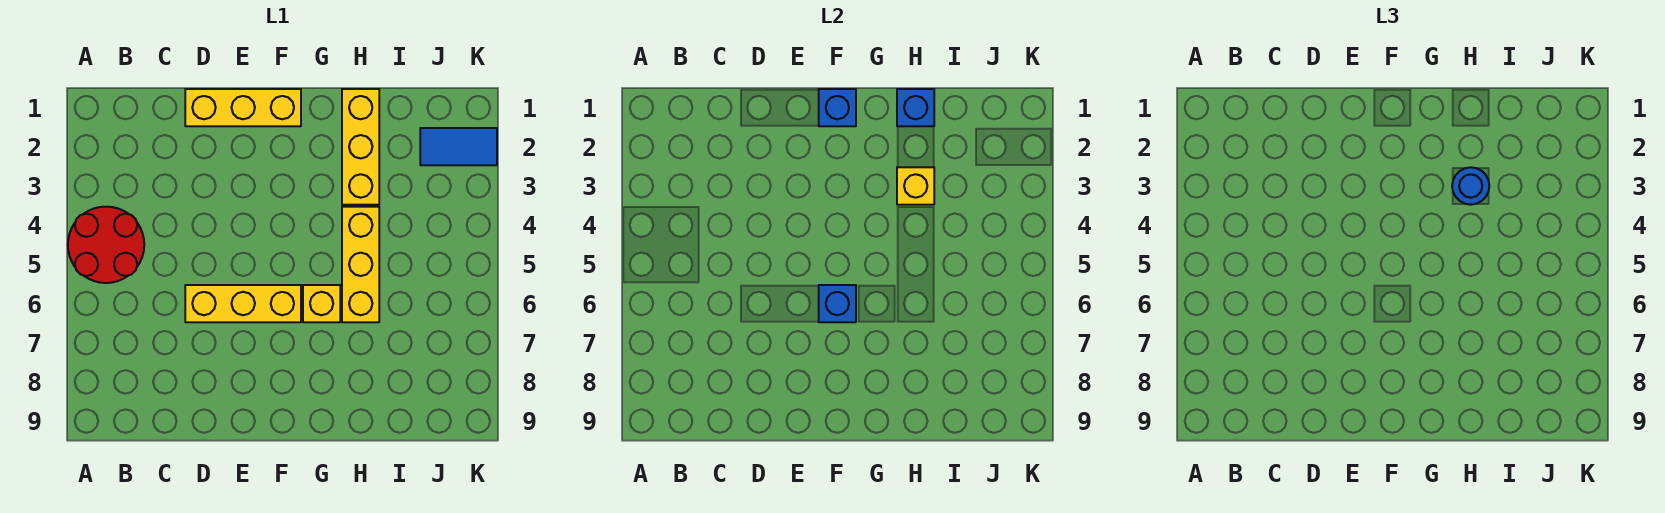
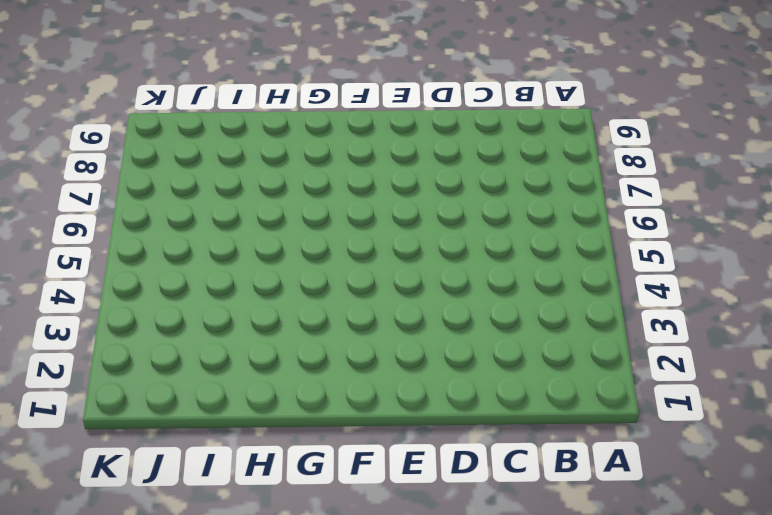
none -> red round brick A4:B5 level 1
none -> yellow brick D1:F1 level 1
none -> yellow brick D6:F6 level 1

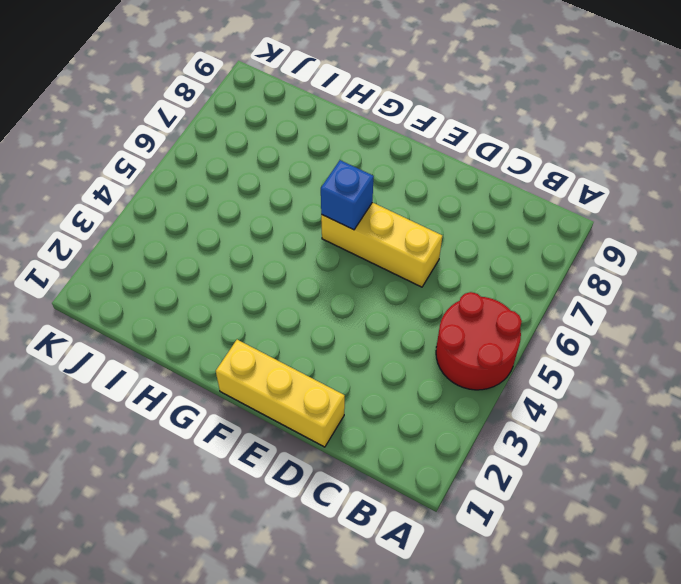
none -> yellow brick G6 level 1
none -> yellow brick H1:H3 level 1
none -> yellow brick H4:H6 level 1

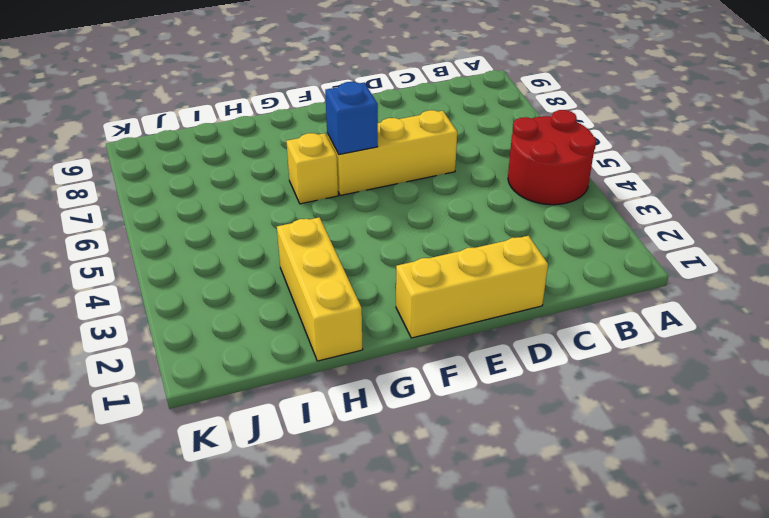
none -> yellow brick H4:H6 level 1
none -> blue tile J2:K2 level 1
none -> blue brick F1 level 2

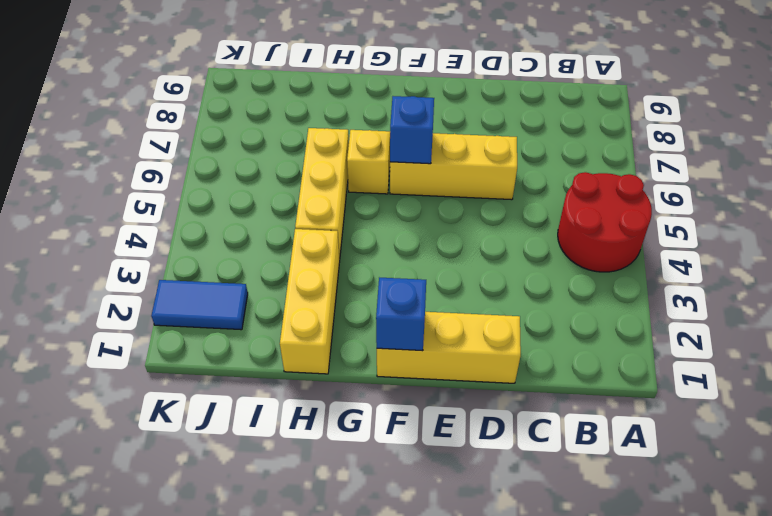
none -> blue brick H1 level 2
none -> yellow brick H3 level 2
none -> blue round brick H3 level 3

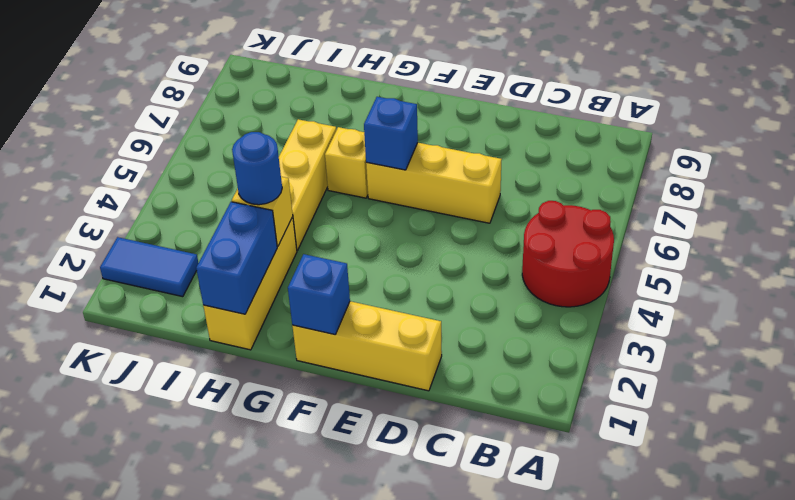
blue brick H1:H2 level 2 -> blue brick H1 level 2

